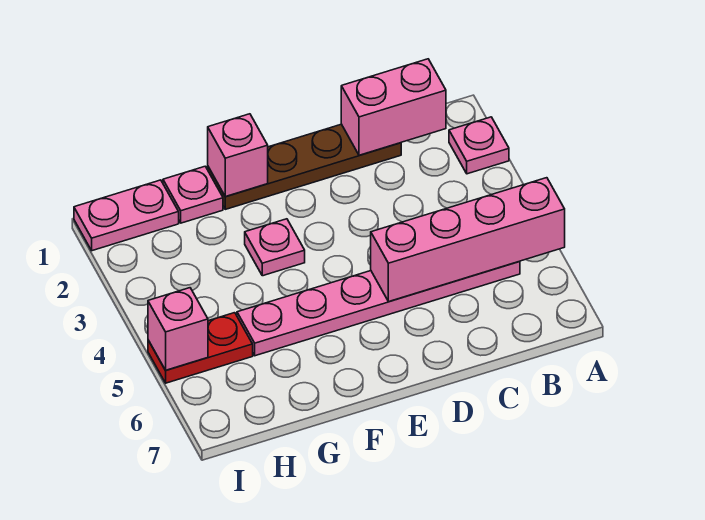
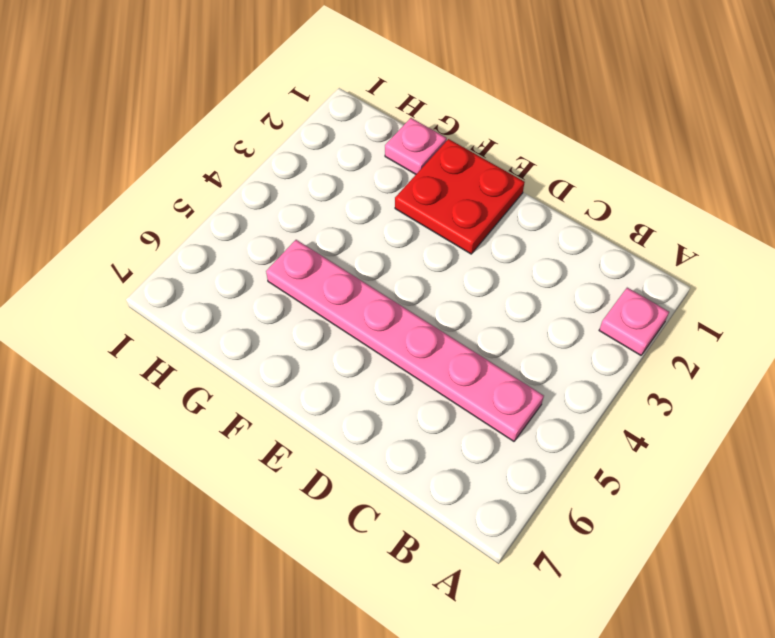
red plate E1:F2 level 1 -> brown plate C1:F1 level 1
none -> pink plate F3 level 1
none -> pink plate H1:I1 level 1

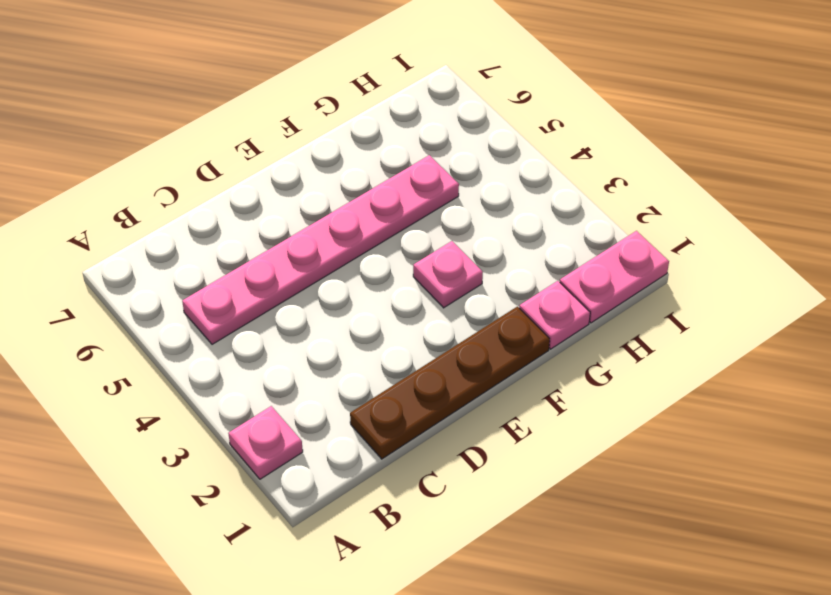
none -> red plate H5:I5 level 1
none -> pink brick A5:D5 level 2

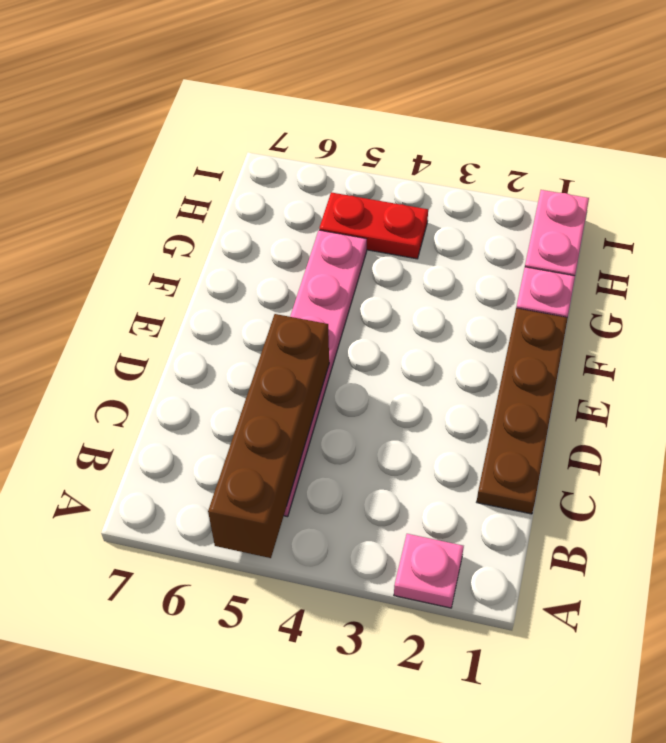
brown brick A5:D5 level 2 -> pink brick A5:D5 level 2
red plate H4:H5 level 1 -> red plate H5:I5 level 1
none -> pink plate F3 level 1
none -> pink brick B1:C1 level 2

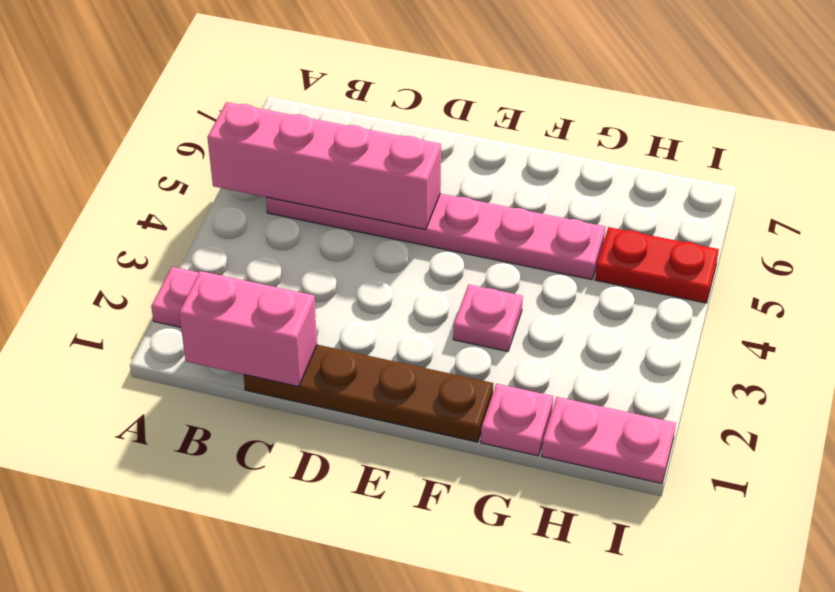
none -> pink brick F1 level 2
none -> pink brick I5 level 2

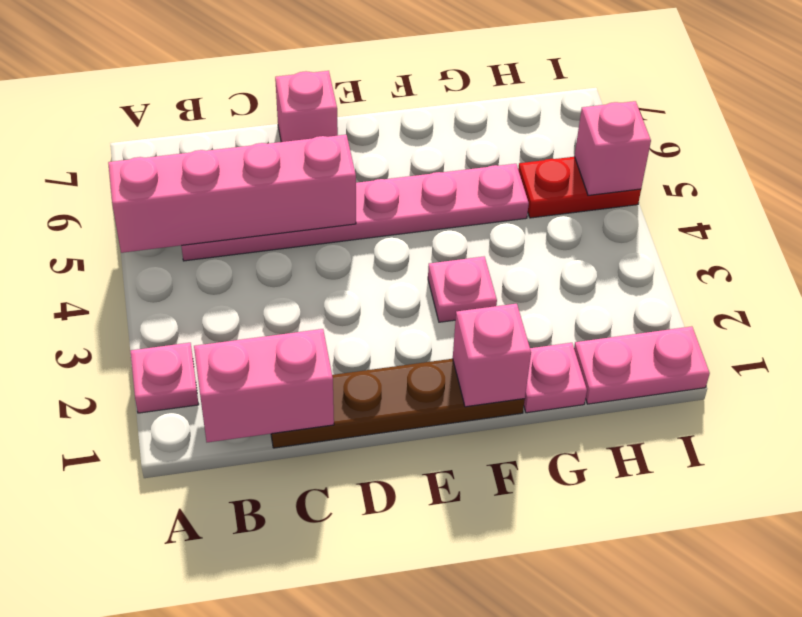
pink brick D7 level 1 -> none

